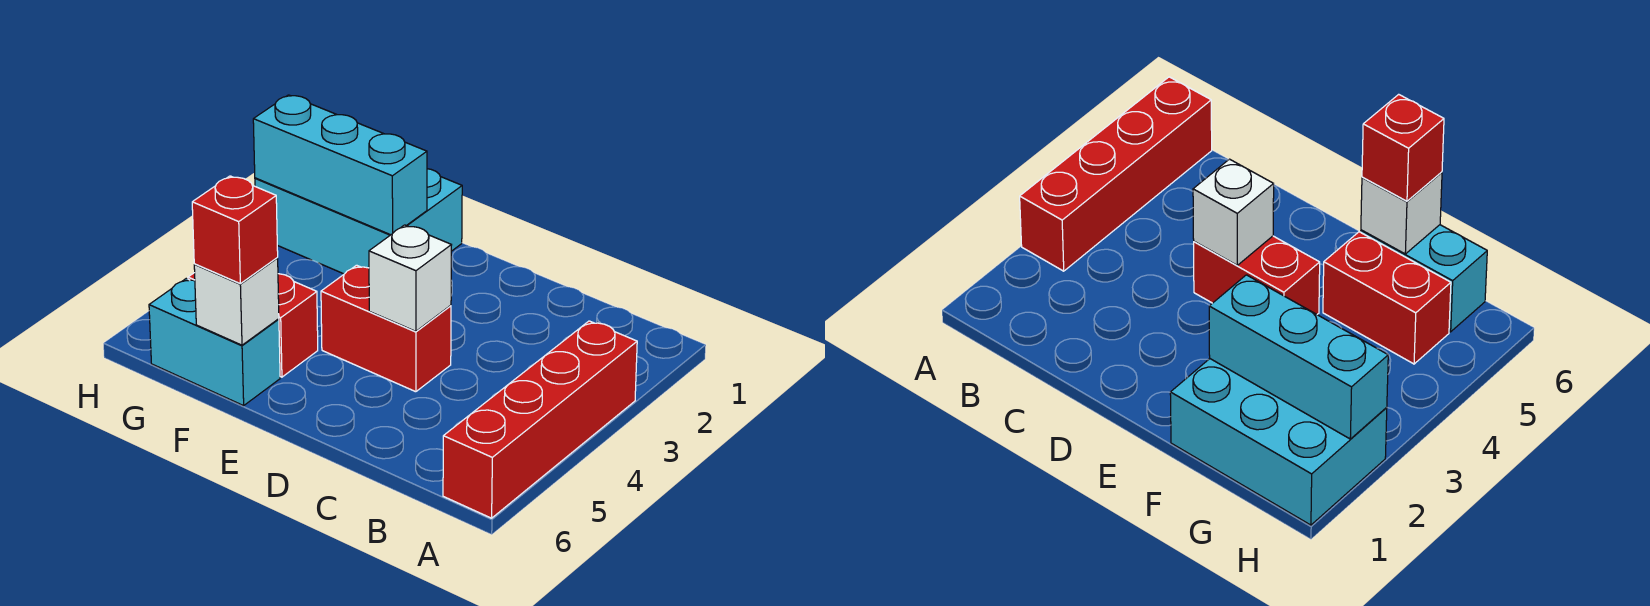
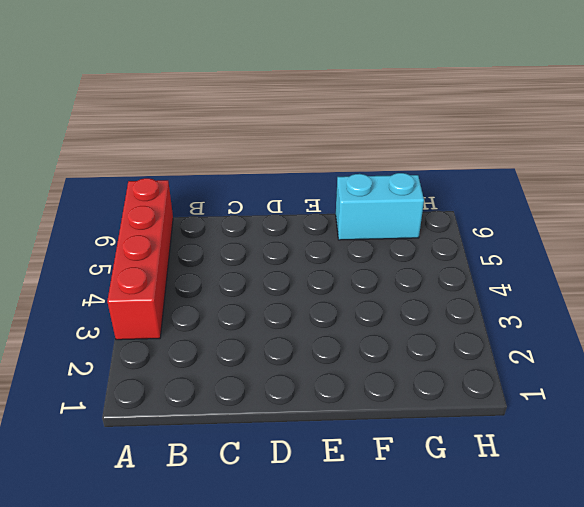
none -> red brick D4:E4 level 1
none -> cyan brick F1:H2 level 1

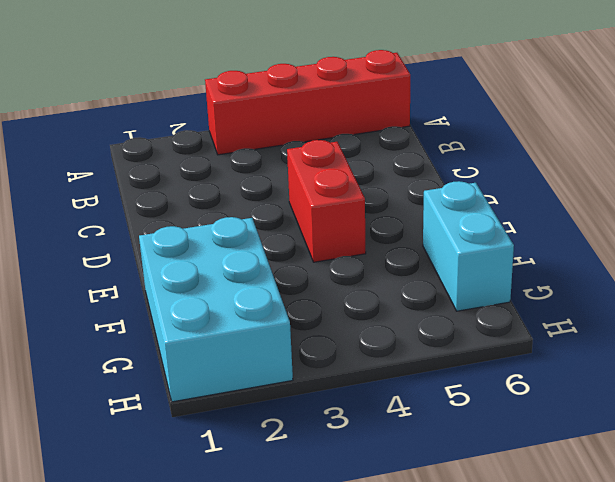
none -> red brick F5:G5 level 1
none -> white brick D4 level 2

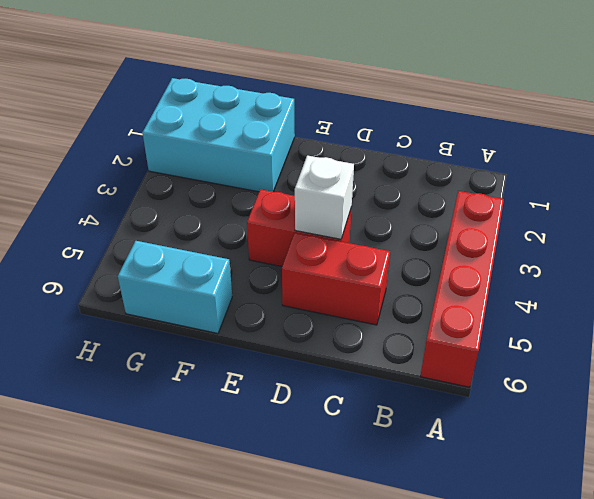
red brick C5:D5 level 1 -> red brick F5:G5 level 1
none -> cyan brick F2:H2 level 2
none -> white brick F6 level 2

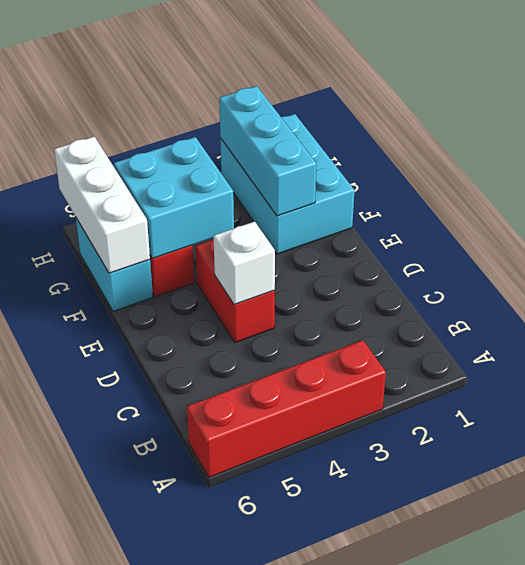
cyan brick F4:G5 level 2 -> none
white brick F6:H6 level 2 -> white brick F6 level 2
none -> red brick F6 level 3

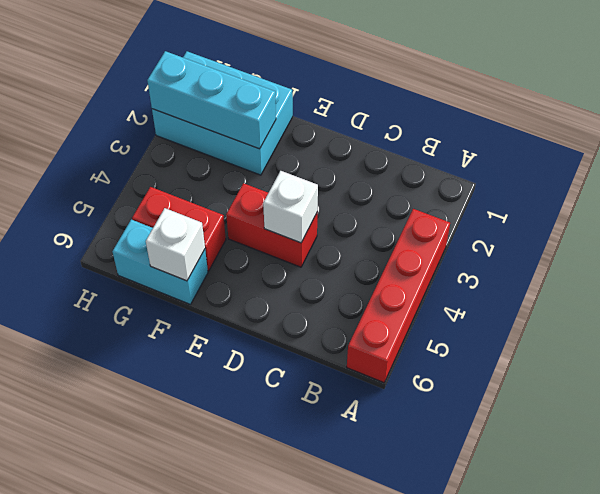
none -> red brick F6 level 3

